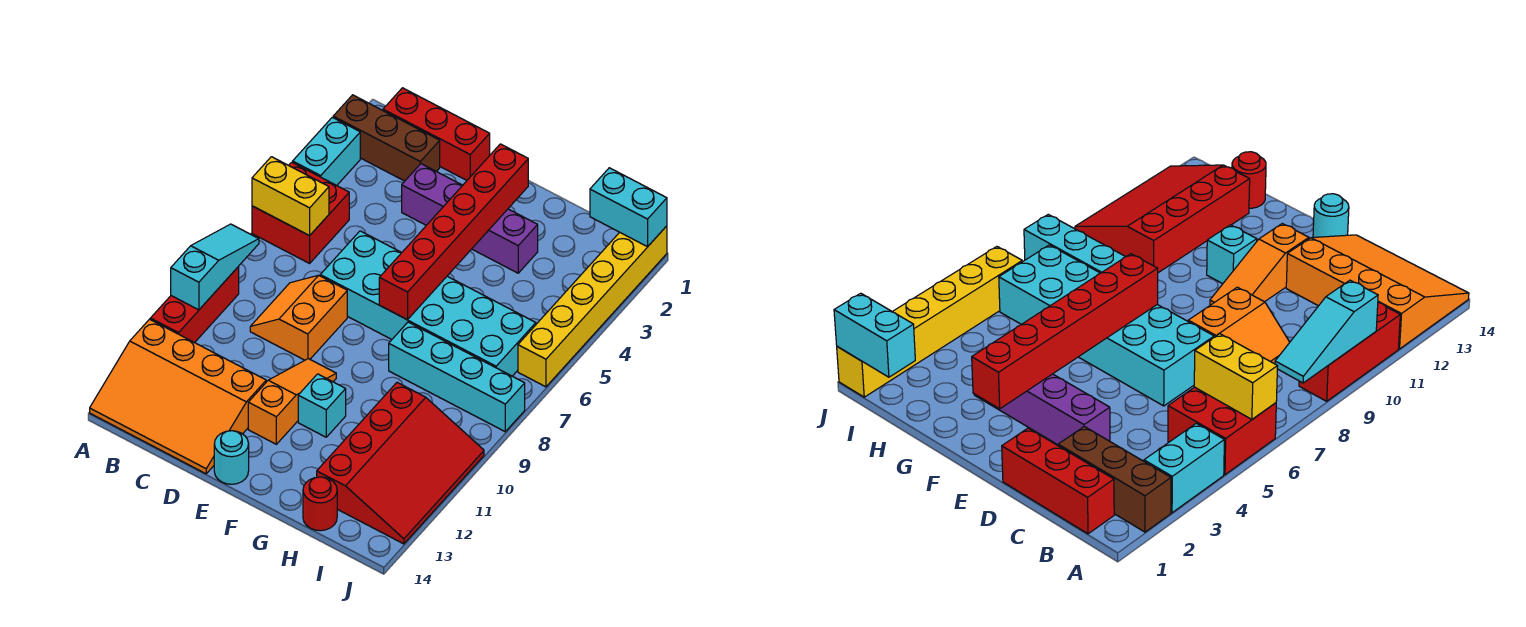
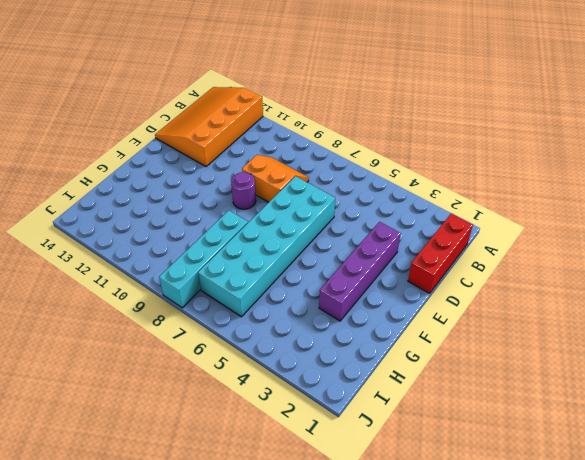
purple round brick E9 level 1 -> none
none -> brown brick A2:C2 level 1
none -> cyan brick A3:A4 level 1
none -> red brick A5:B6 level 1

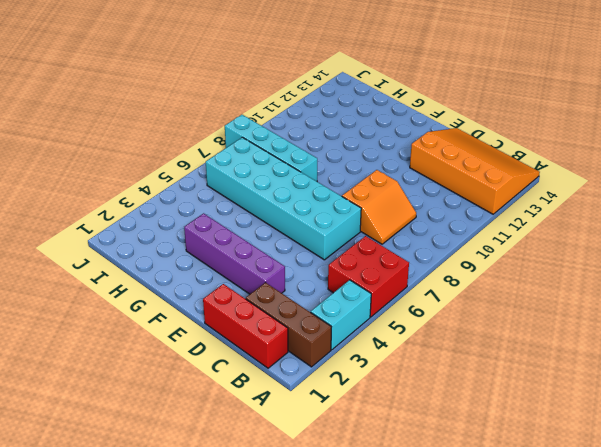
none -> red brick A9:A11 level 1
none -> orange slope E10:E12 level 1 top 12
none -> cyan round brick E14 level 1

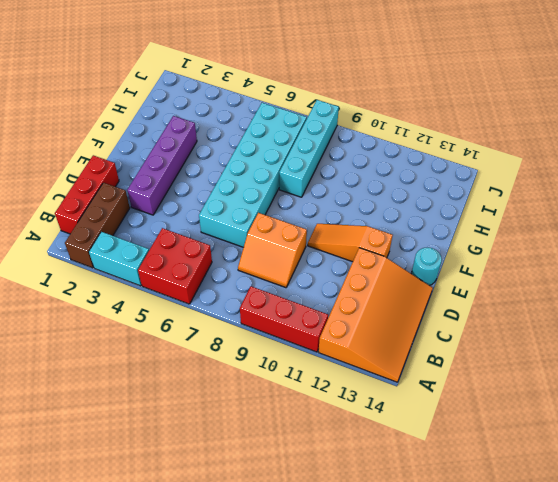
none -> cyan brick F11 level 1
none -> red slope H10:J13 level 1 top H
none -> red round brick H14 level 1

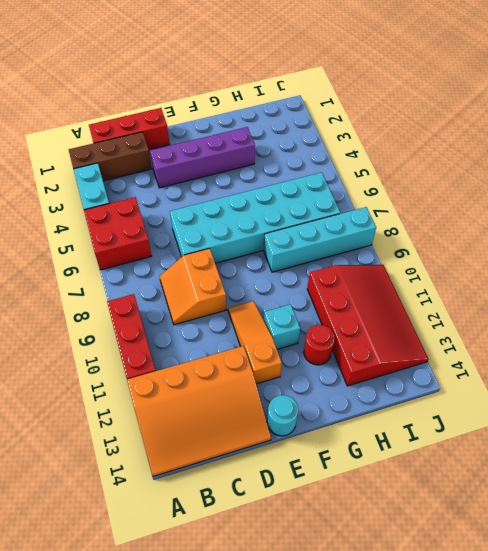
red round brick G12 level 1 -> red round brick H14 level 1
none -> yellow brick J1:J6 level 1
none -> yellow brick A6:B6 level 2
none -> cyan slope A8:A10 level 2 top 10

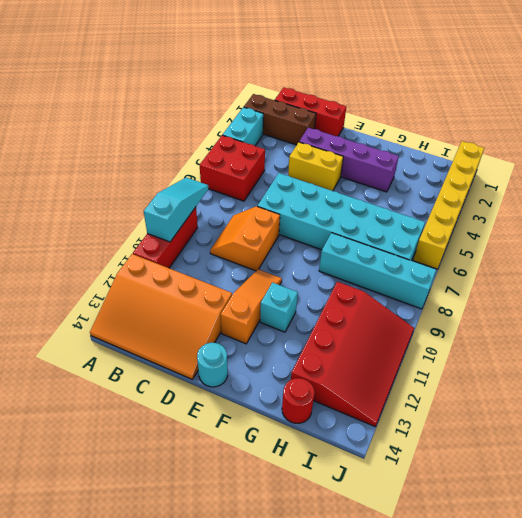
yellow brick D4:E4 level 1 -> yellow brick A6:B6 level 2
none -> red brick F2:F7 level 2
none -> cyan brick I1:J1 level 2

